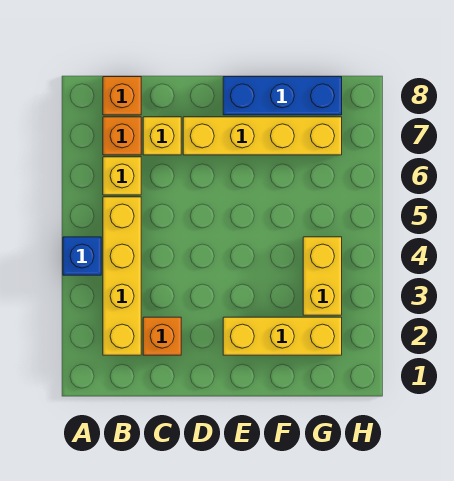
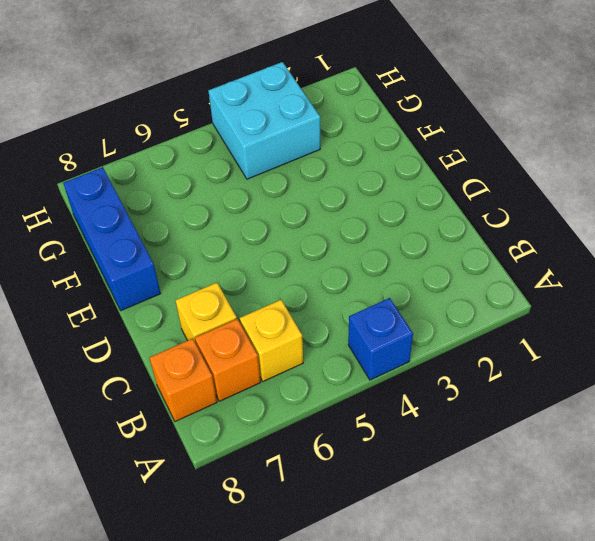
cyan brick G3:H4 level 1 -> yellow brick G3:G4 level 1
none -> yellow brick B2:B5 level 1
none -> orange brick C2 level 1

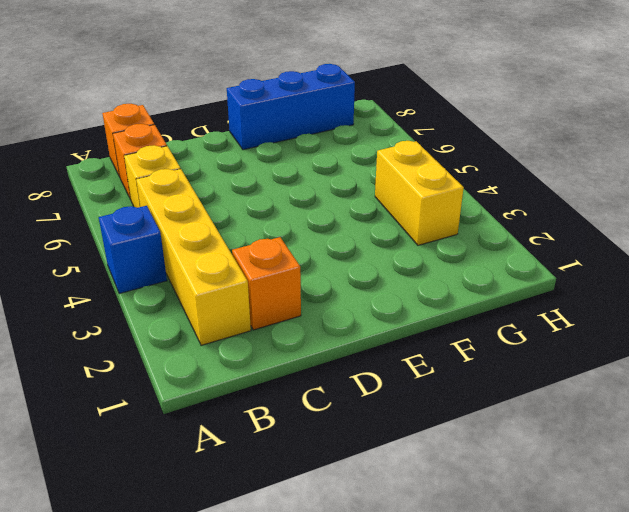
none -> yellow brick C7 level 1
none -> yellow brick D7:G7 level 1

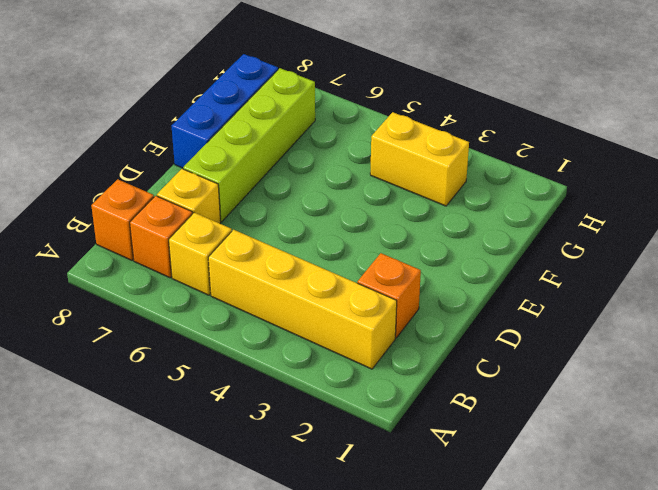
lime brick D7:G7 level 1 -> yellow brick D7:G7 level 1
none -> blue brick A4 level 1
none -> yellow brick E2:G2 level 1

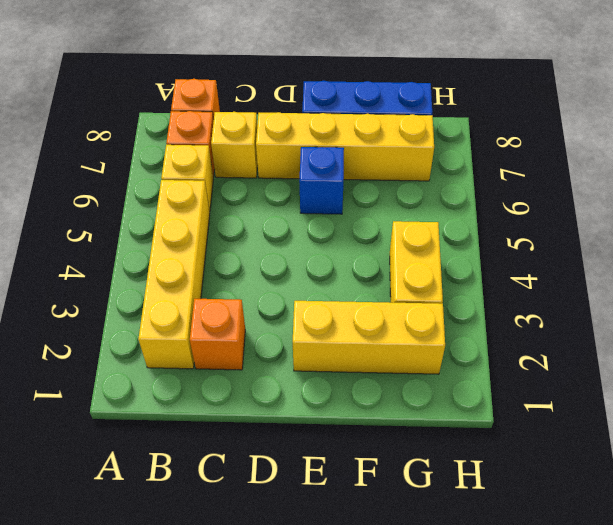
blue brick E6 level 1 -> blue brick A4 level 1

